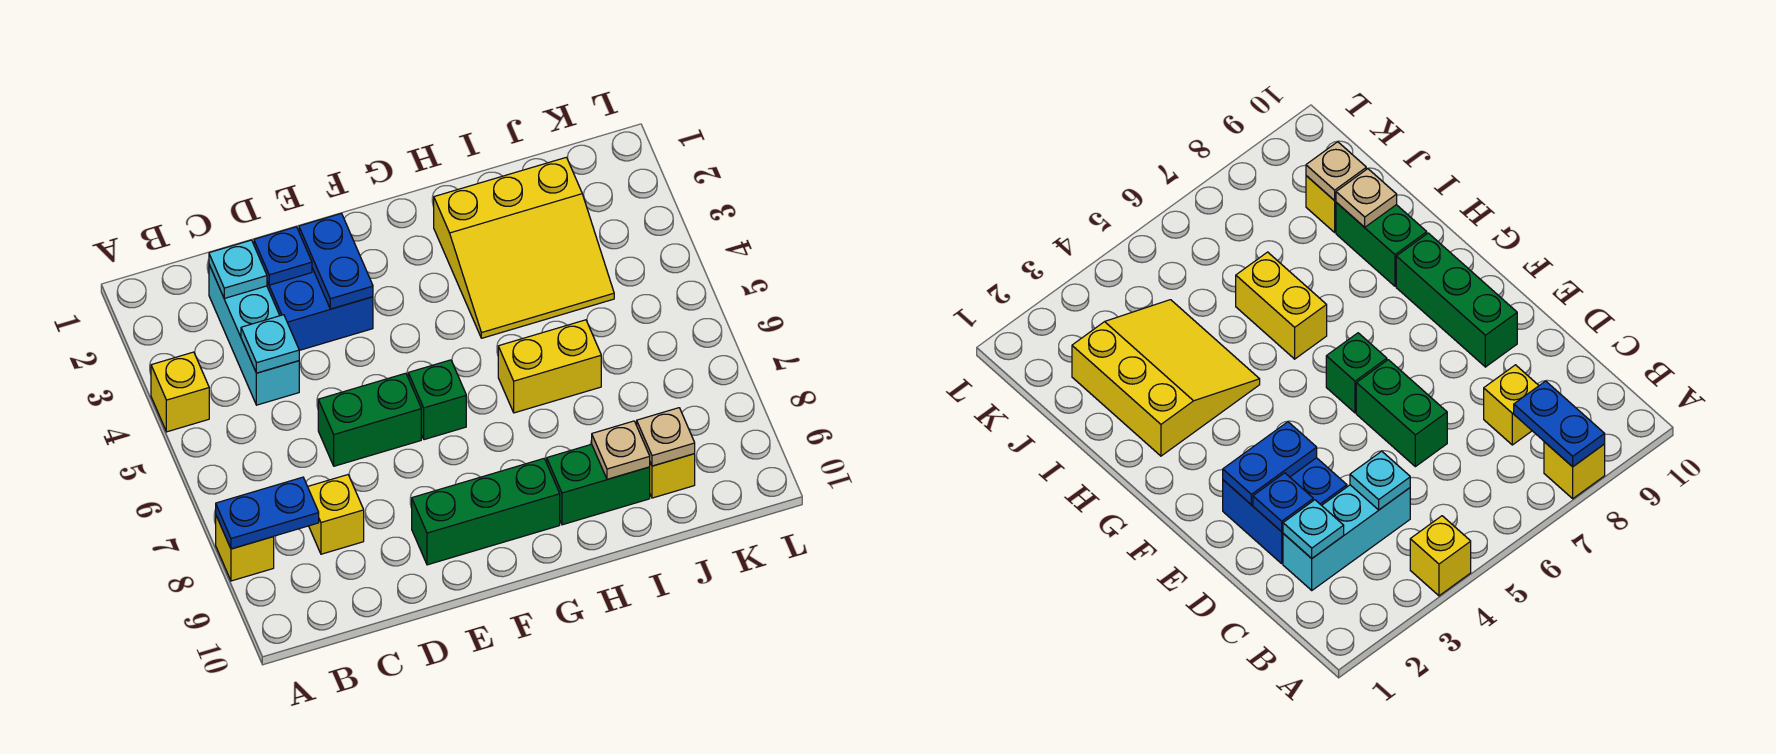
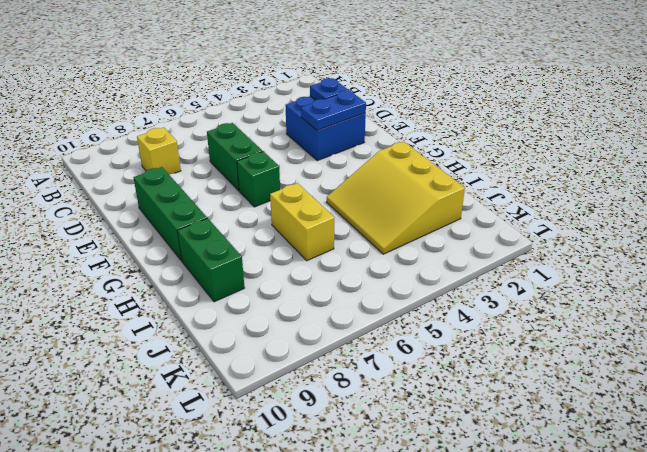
none -> yellow brick A4 level 1
none -> yellow brick A8 level 1
none -> cyan brick C2:C4 level 1

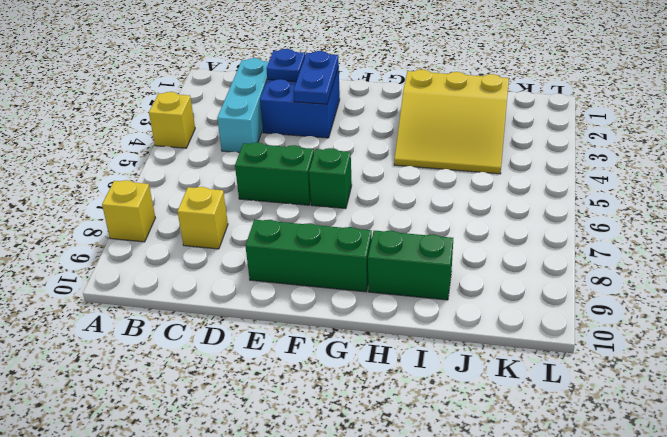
none -> yellow brick H6:I6 level 1
none -> yellow brick J9 level 1
none -> blue plate A8:B8 level 2

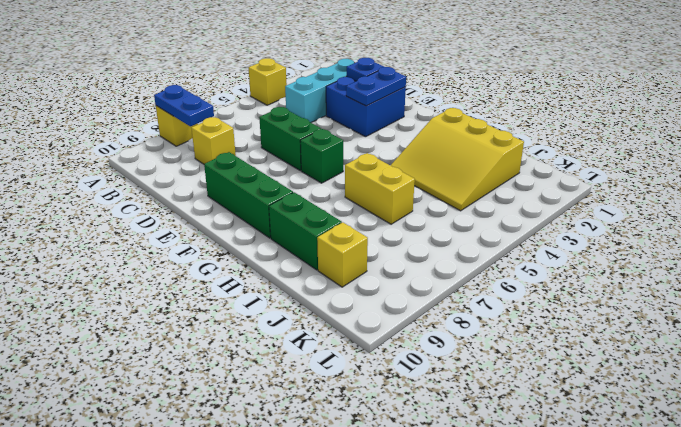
none -> cyan plate C2 level 2
none -> cyan plate C4 level 2
none -> tan plate I9 level 2

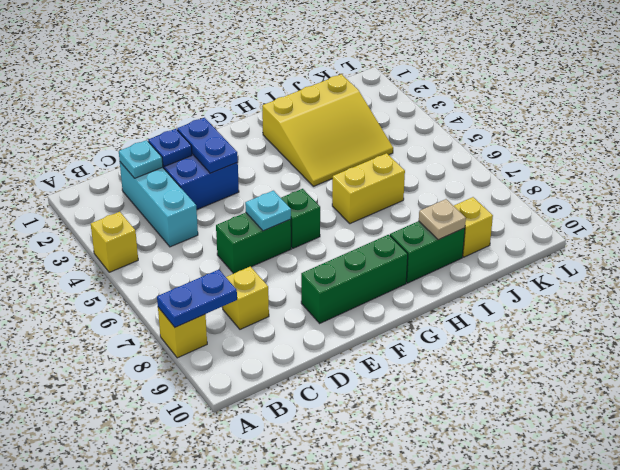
cyan plate E6 level 2 -> cyan plate C4 level 2
none -> tan plate J9 level 2

